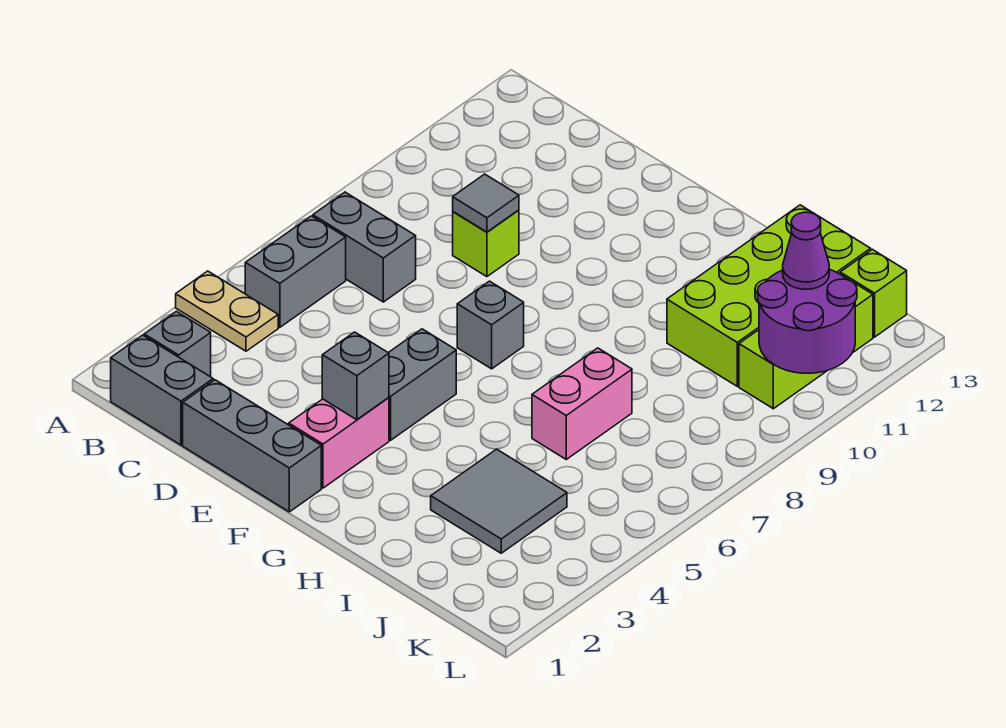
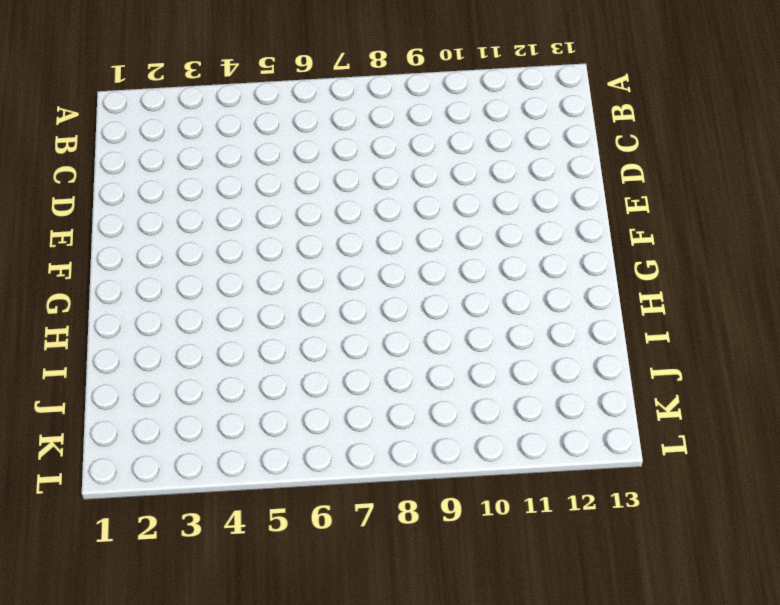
none -> tan plate A4:B4 level 1
none -> grey brick B1:C1 level 1
none -> grey brick B2 level 1

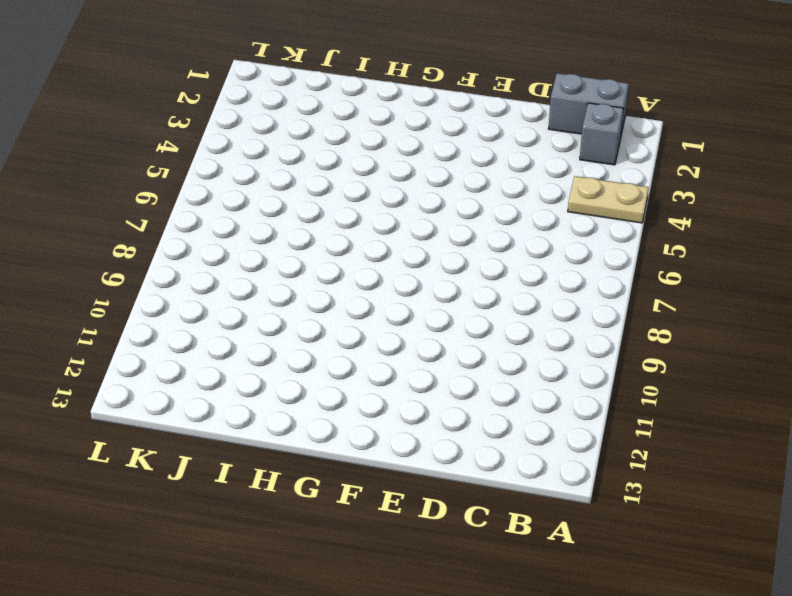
none -> grey brick B5:B6 level 1
none -> grey brick B7:C7 level 1
none -> grey brick D1:F1 level 1

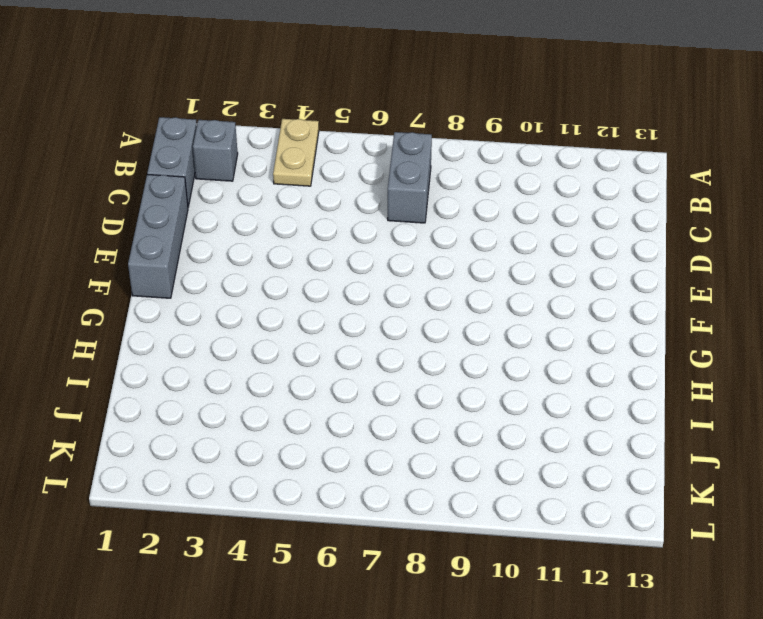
none -> grey brick B5:B6 level 1
none -> lime brick D9 level 1
none -> pink brick F2:F3 level 1

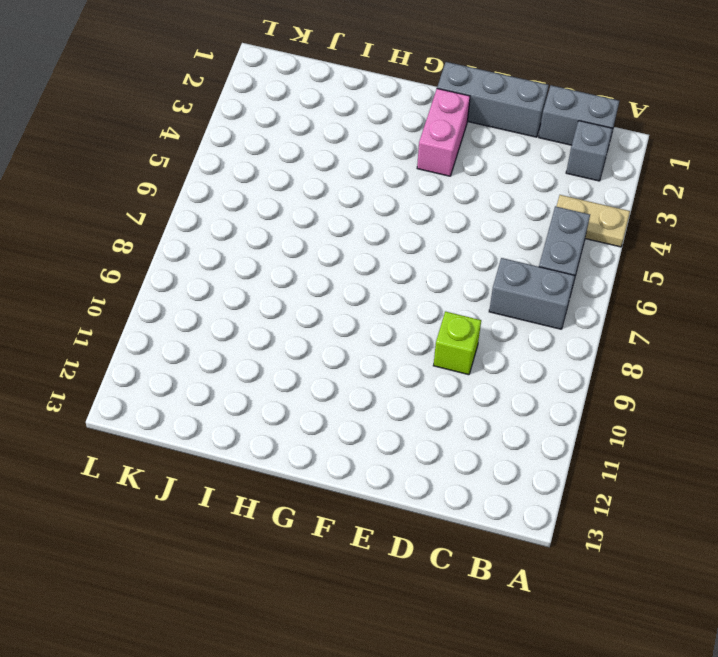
none -> grey brick F4:F5 level 1
none -> grey brick F7 level 1
none -> grey tile I3:J4 level 1

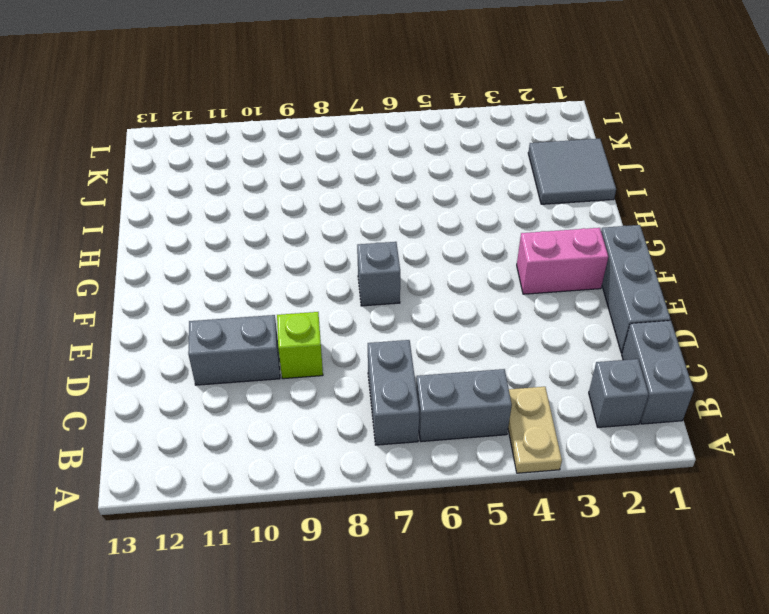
grey brick D10:D11 level 1 -> grey brick F4:F5 level 1
grey tile I1:J2 level 1 -> grey tile I3:J4 level 1
none -> pink brick I6:I7 level 1
none -> lime brick I10:J13 level 1
none -> lime brick K10:K12 level 1

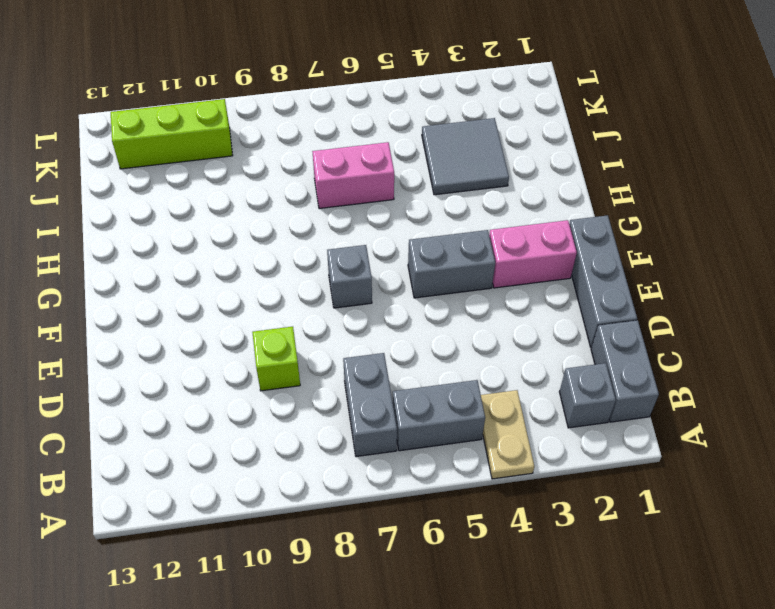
none -> lime brick I10:J13 level 1
none -> lime brick K13 level 1
none -> grey tile D9 level 2

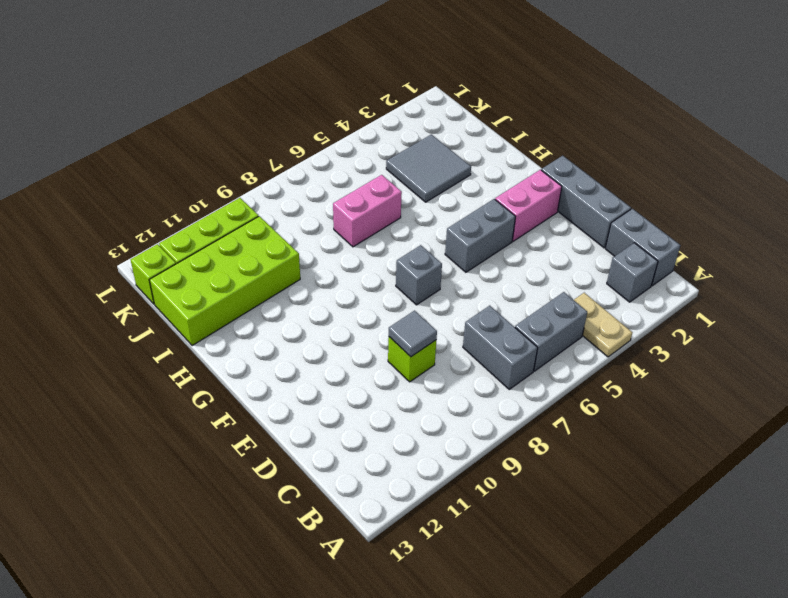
none -> grey brick F3 level 2
none -> purple round brick K10:L11 level 2
none -> purple cone K11 level 3

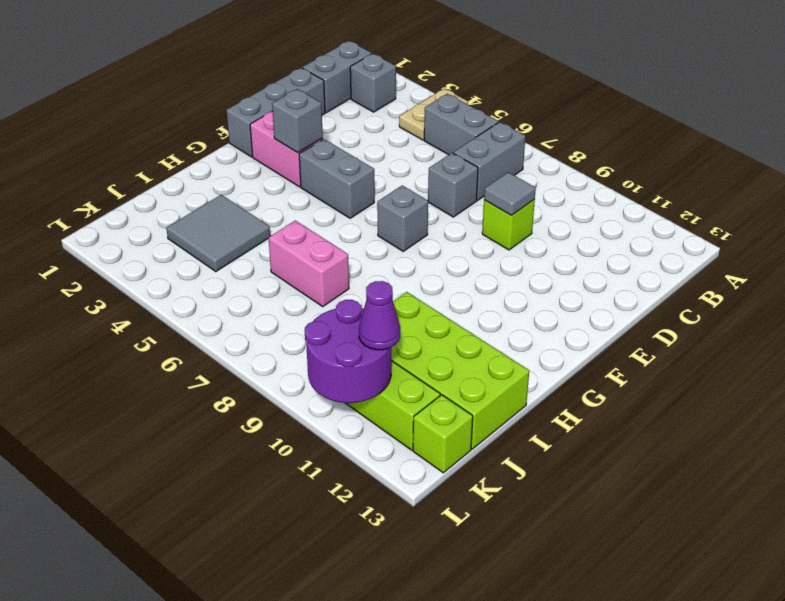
grey brick D7 level 1 -> none

